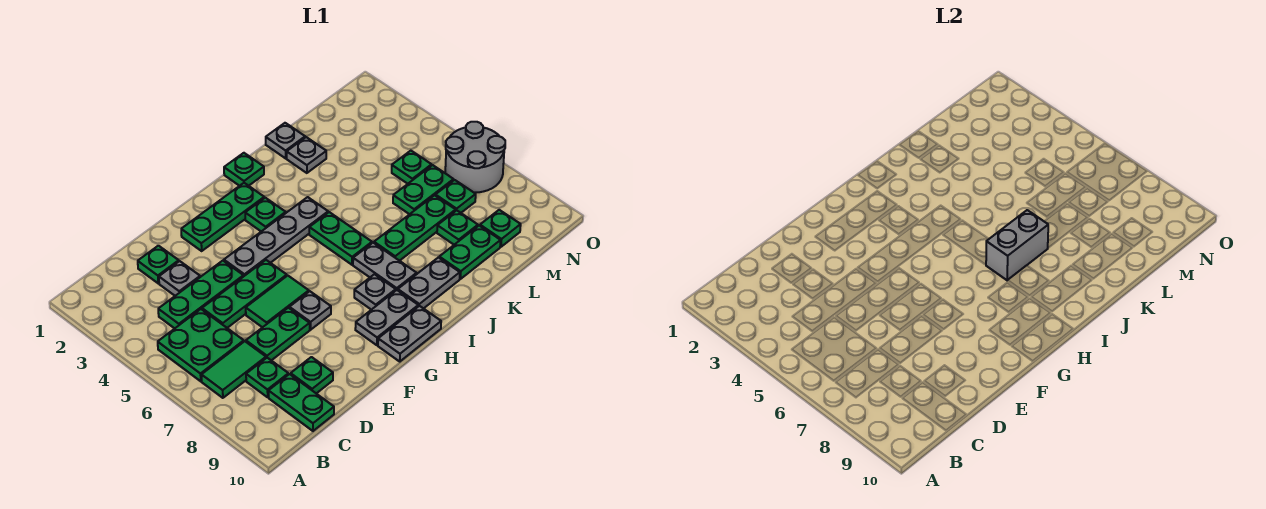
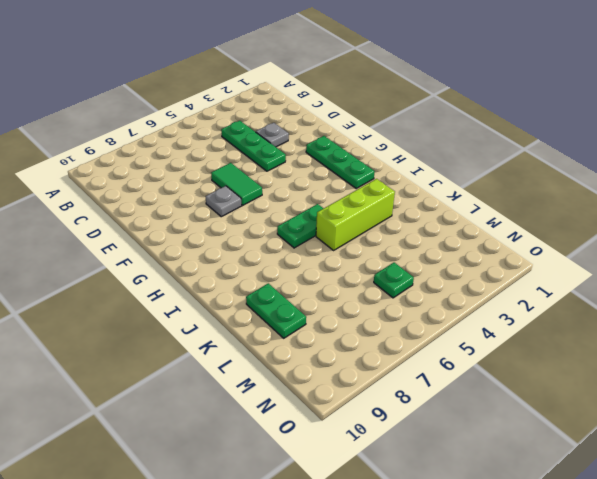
lime brick J3:J5 level 1 -> none
none -> green plate B5:C6 level 1
none -> green tile B7:C7 level 1
none -> green plate C8 level 1
none -> green plate C9:C10 level 1

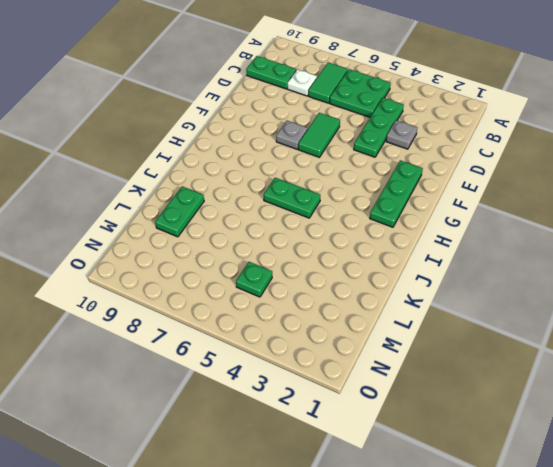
white plate C8 level 1 -> green plate C8 level 1
none -> green plate D2 level 1
none -> green plate D5:F5 level 1
none -> green plate D7:E7 level 1
none -> green plate D9 level 1

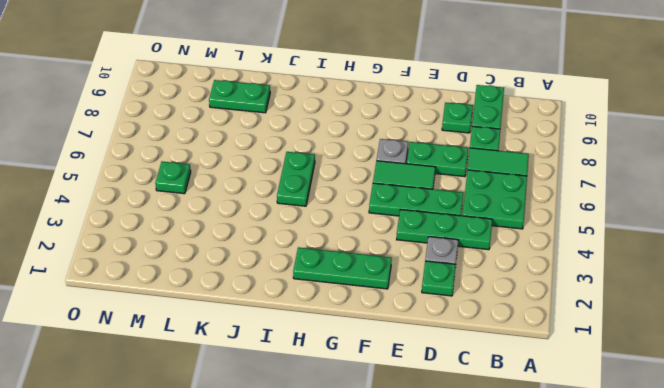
none -> grey plate F4:I4 level 1
none -> grey plate G9:H9 level 1
none -> grey plate G10:H10 level 1
none -> green plate H3 level 1

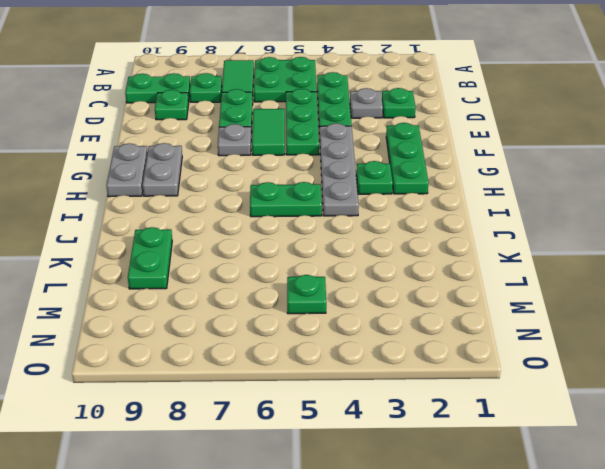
none -> grey plate H8 level 1
none -> green plate I1 level 1
none -> grey plate I7:I8 level 1
none -> grey plate I9:J9 level 1

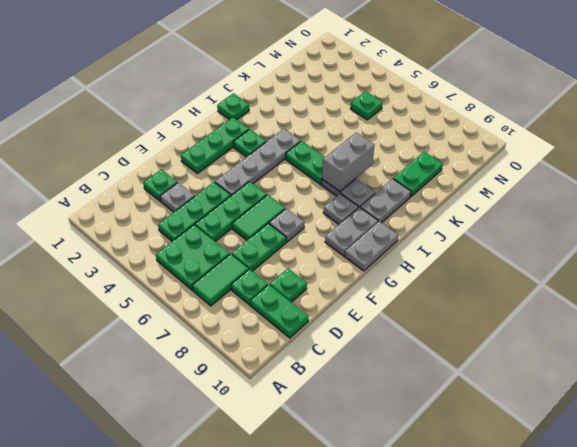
none -> green plate J7:L7 level 1
none -> grey plate K1 level 1
none -> grey plate K2 level 1
none -> green plate L6:M6 level 1

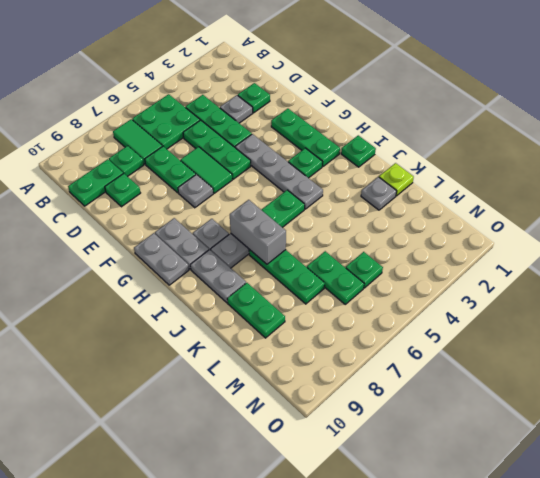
lime plate K1 level 1 -> grey plate K1 level 1
none -> green plate L8 level 1
none -> green plate M7 level 1
none -> green plate M9 level 1
none -> grey round brick N6:O7 level 1

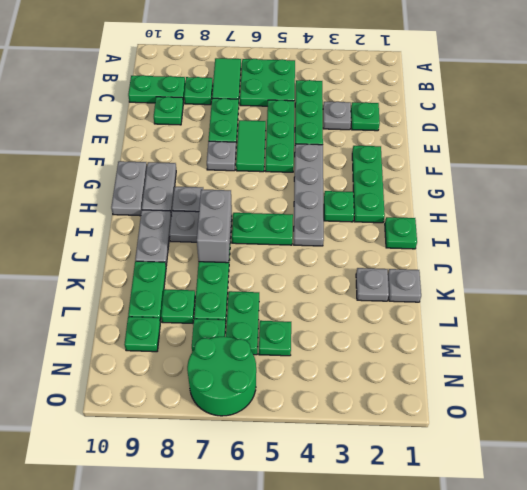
green round brick N6:O7 level 1 -> grey round brick N6:O7 level 1

